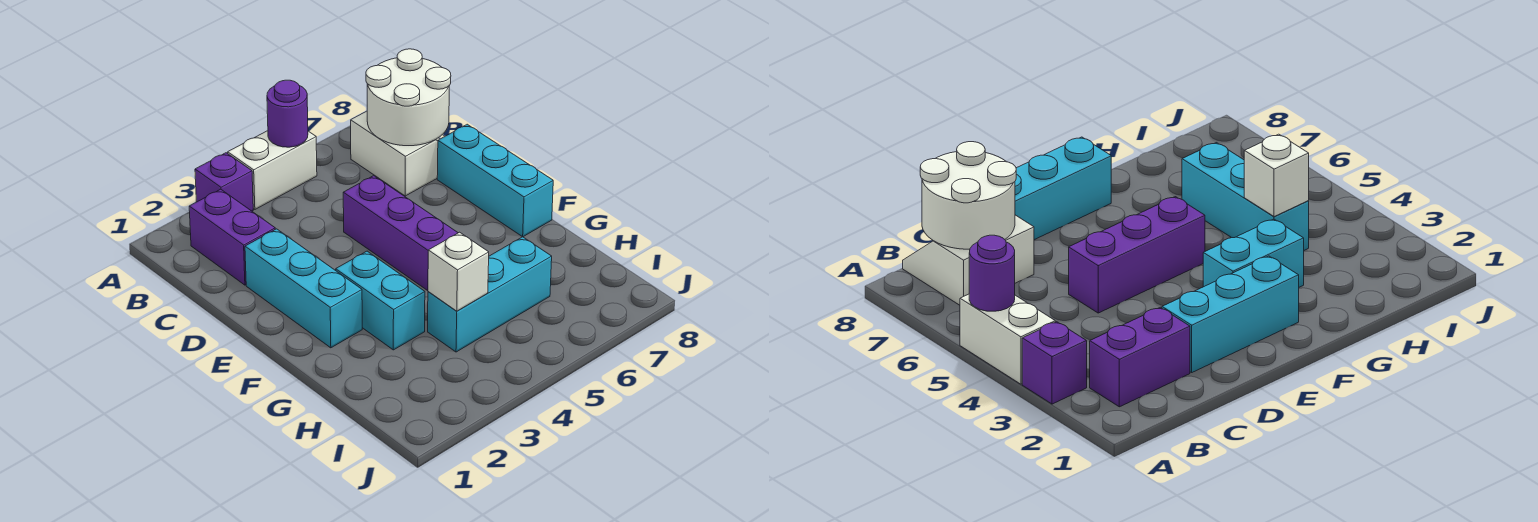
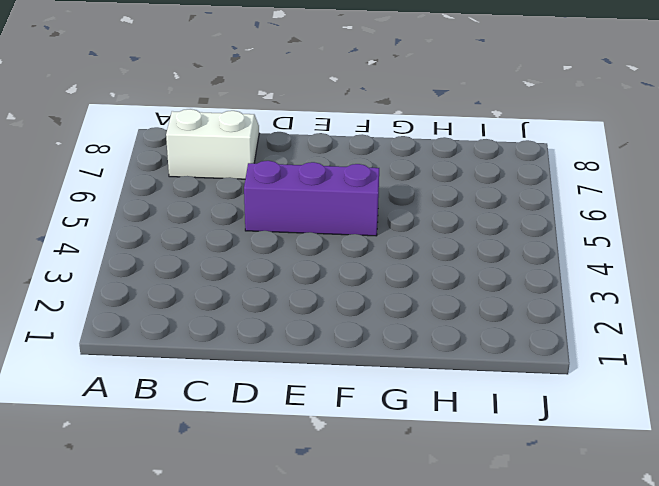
none -> purple brick A3 level 1
none -> white brick A4:A5 level 1
none -> purple brick B2:C2 level 1

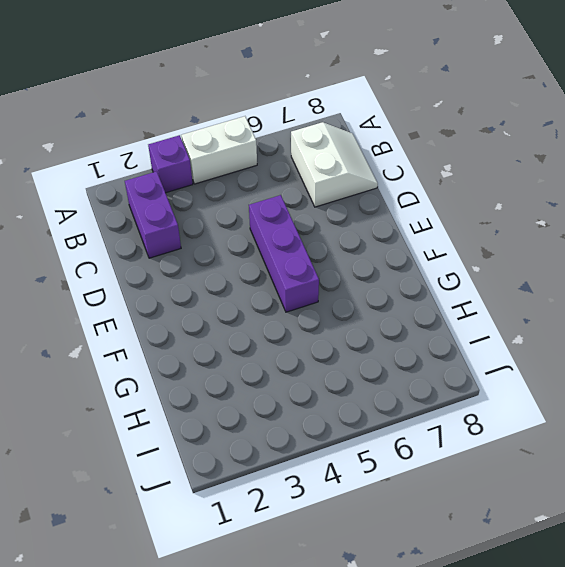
none -> cyan brick D2:F2 level 1
none -> cyan brick D8:F8 level 1
none -> cyan brick F3:G3 level 1

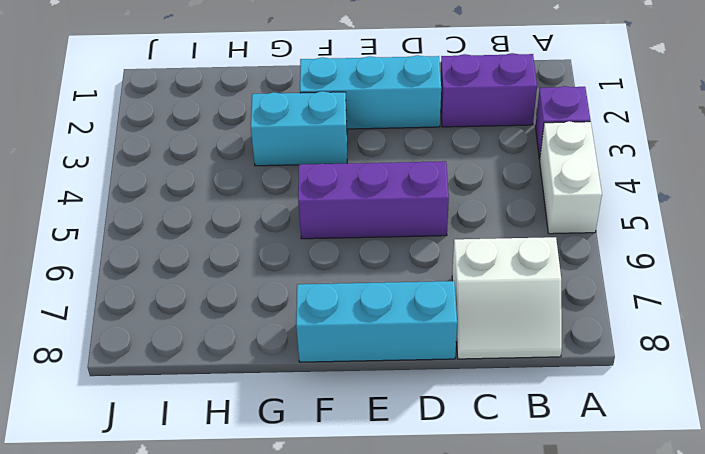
none -> cyan brick H4:H6 level 1
none -> purple round brick A5 level 2
none -> white round brick B7:C8 level 2

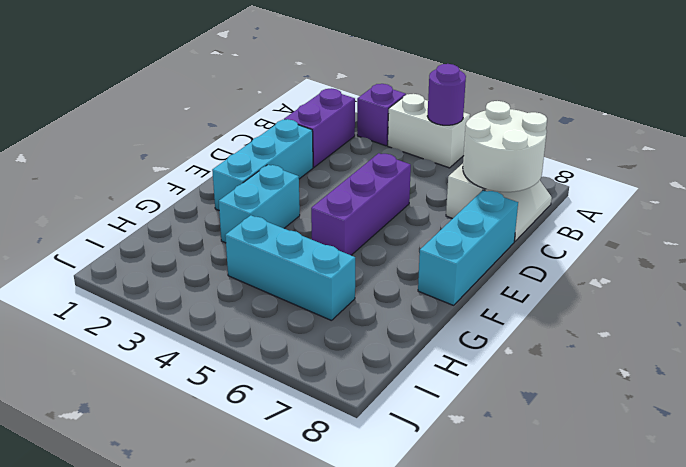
none -> white brick H4 level 2

